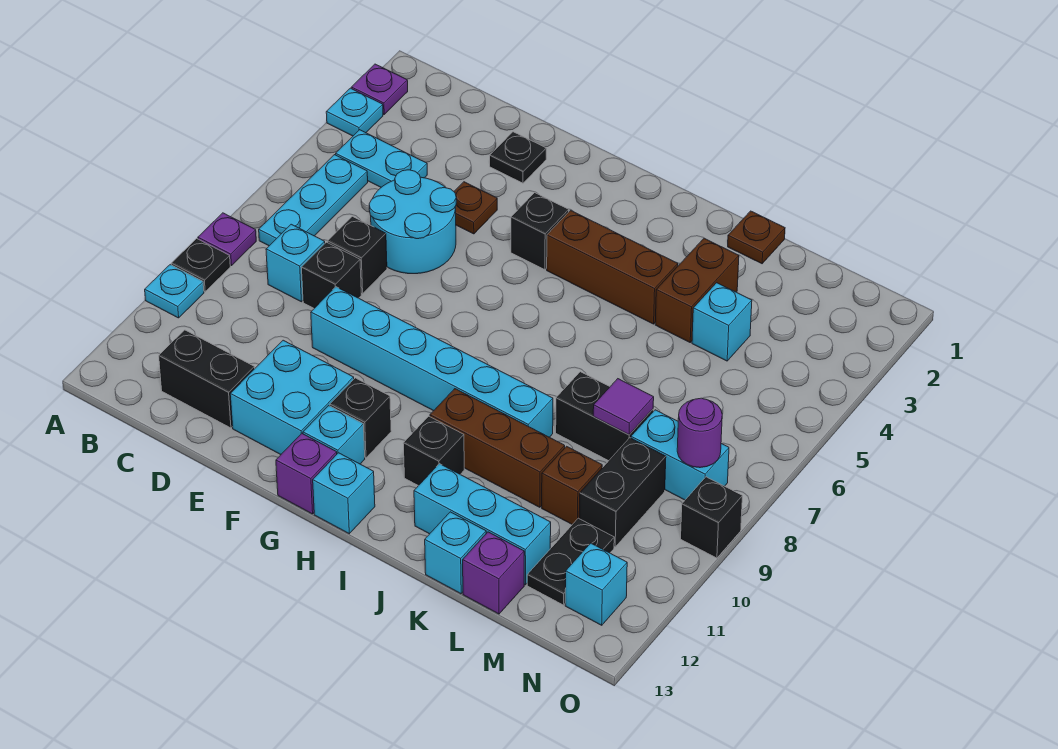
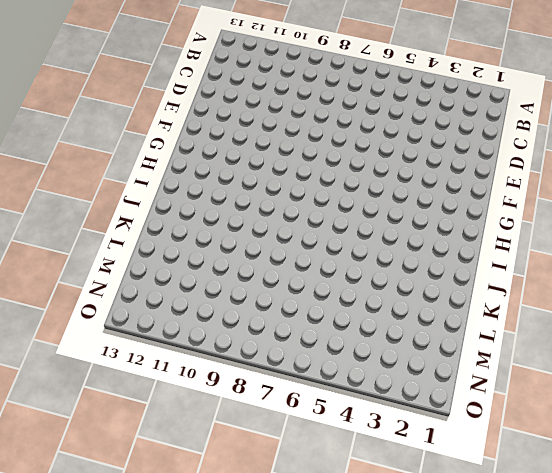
none -> purple plate A2 level 1
none -> cyan plate A3 level 1
none -> purple plate A8 level 1
none -> black plate A9 level 1

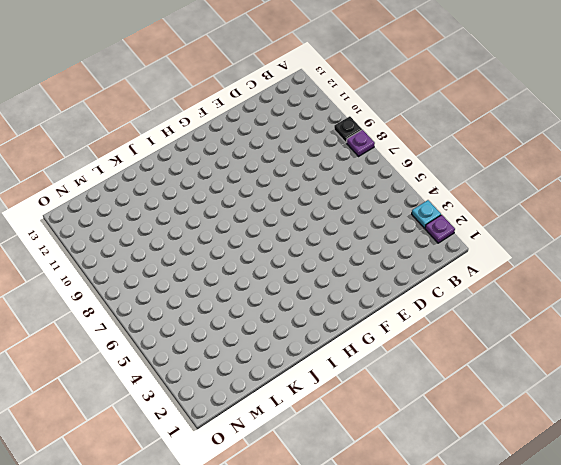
none -> cyan plate A10 level 1
none -> cyan plate B4:C4 level 1
none -> cyan plate B5:B7 level 1
none -> cyan brick C8 level 1

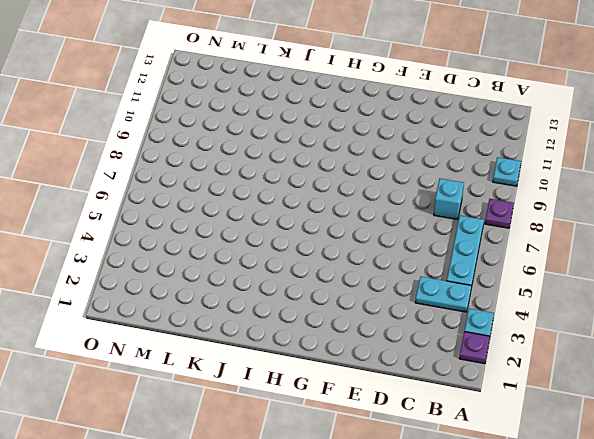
none -> black plate A9 level 1
none -> black brick C12:D12 level 1
none -> cyan round brick D5:E6 level 1
none -> black brick D7 level 1

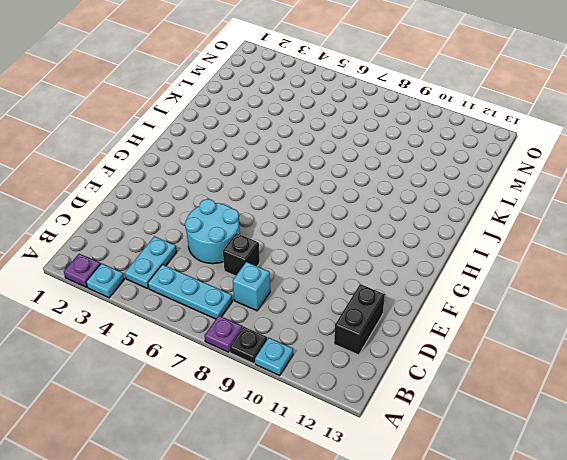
none -> black brick D8 level 1
none -> black plate E2 level 1
none -> brown plate E4 level 1
none -> cyan brick E9:J9 level 1

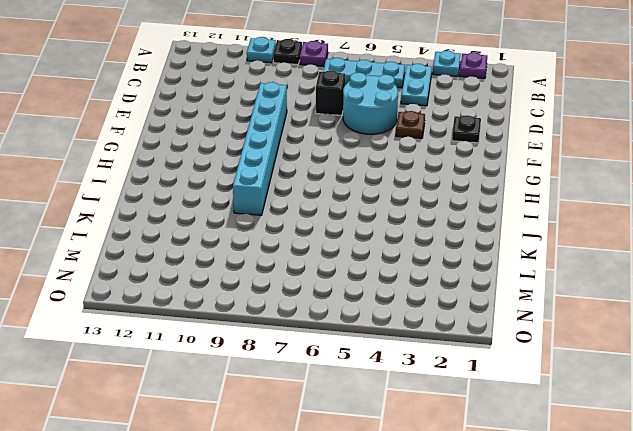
none -> cyan brick C8 level 1
none -> black brick C12:D12 level 1
none -> black brick D8 level 1
none -> cyan brick E11:F12 level 1

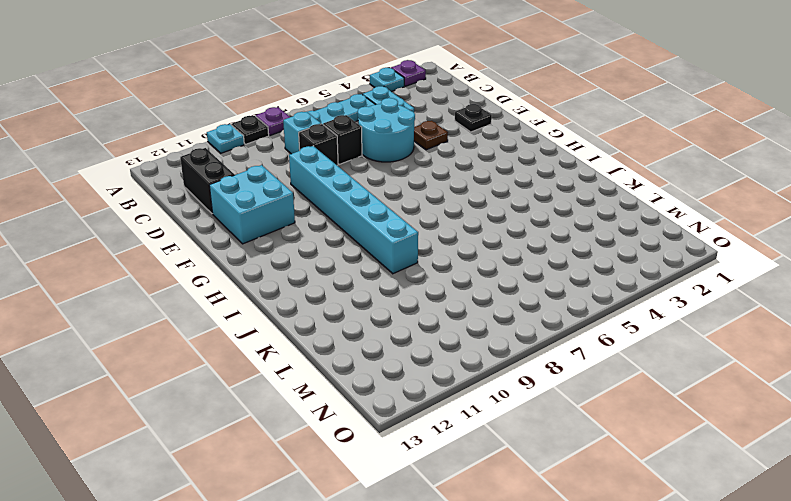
none -> black brick G4 level 1
none -> black brick G11 level 1
none -> cyan brick G12 level 1
none -> purple brick G13 level 1

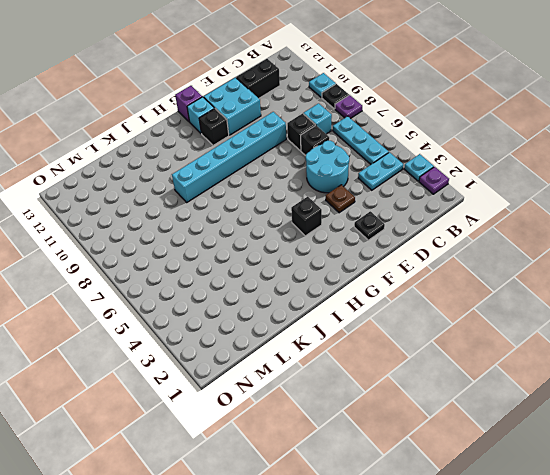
none -> brown brick H4:J4 level 1
none -> cyan brick H13 level 1
none -> brown brick I10:K10 level 1
none -> black brick I11 level 1

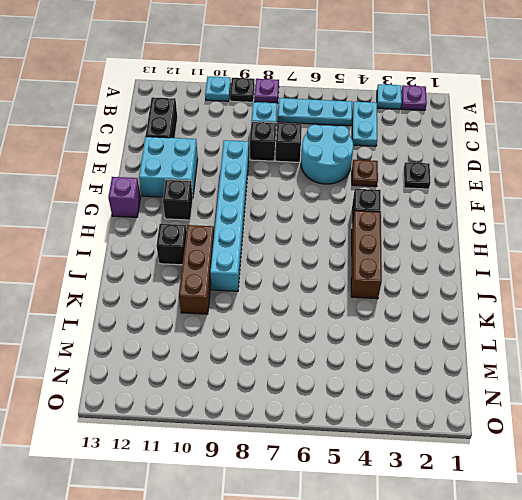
none -> cyan brick G12 level 1
none -> cyan brick H13 level 1
none -> cyan brick J12:L12 level 1
none -> brown plate K1 level 1

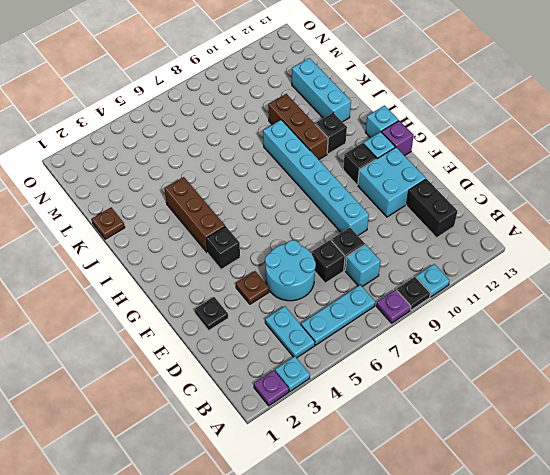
none -> brown brick K3:K4 level 1
none -> black brick K8:L8 level 1
none -> cyan brick K13 level 1
none -> cyan brick L4 level 1

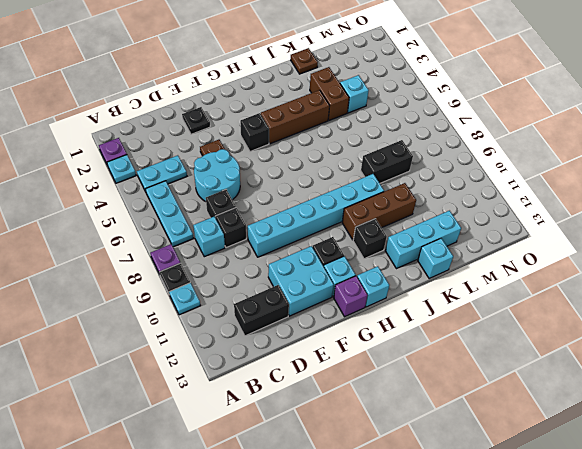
none -> brown brick L10 level 1
none -> purple brick L13 level 1
none -> cyan brick M8:N8 level 1
none -> black brick M9:M10 level 1

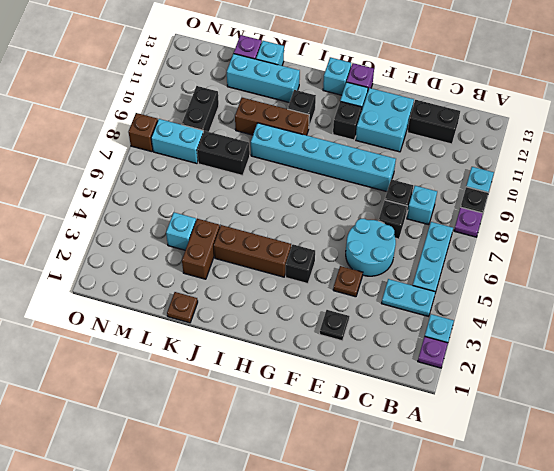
brown brick O8 level 1 -> brown brick L10 level 1
none -> black plate M11:M12 level 1
none -> cyan brick N12 level 1
none -> black brick O9 level 1
none -> purple tile L8 level 2

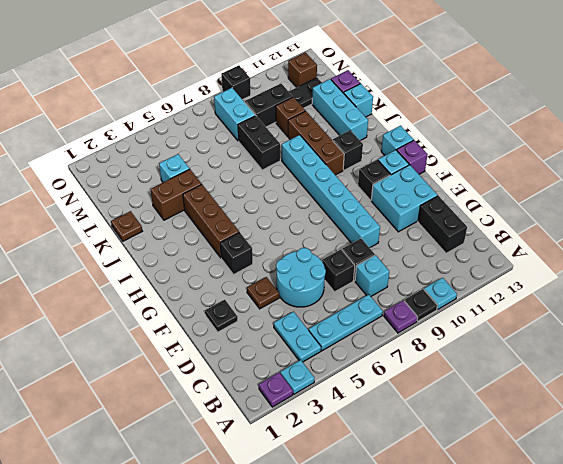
brown brick N12 level 1 -> cyan brick N12 level 1
none -> purple tile L8 level 2
none -> purple round brick N8 level 2

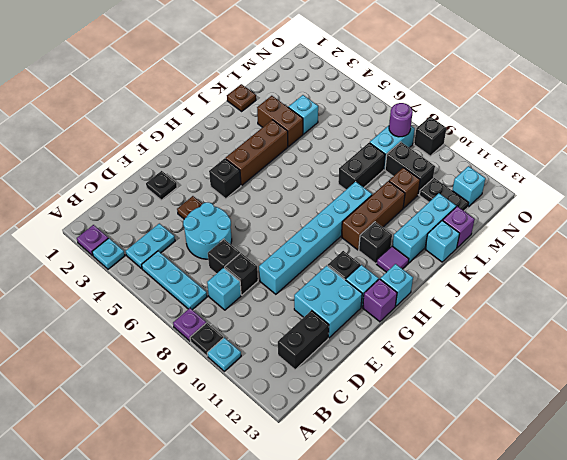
purple tile I12 level 1 -> purple tile L8 level 2

